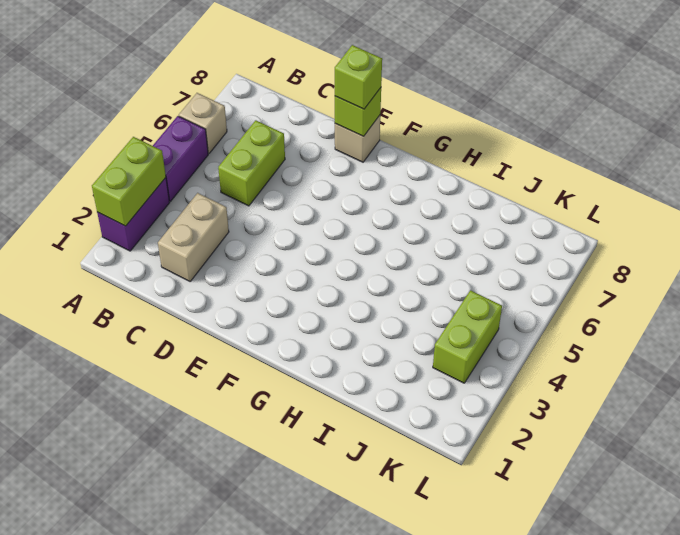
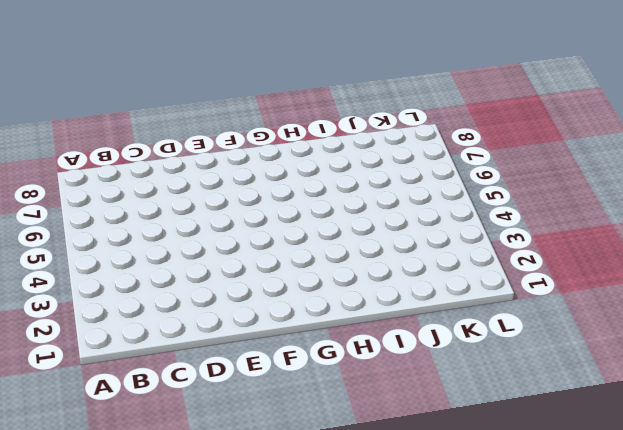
none -> purple brick A2:A3 level 1
none -> purple brick A4:A5 level 1

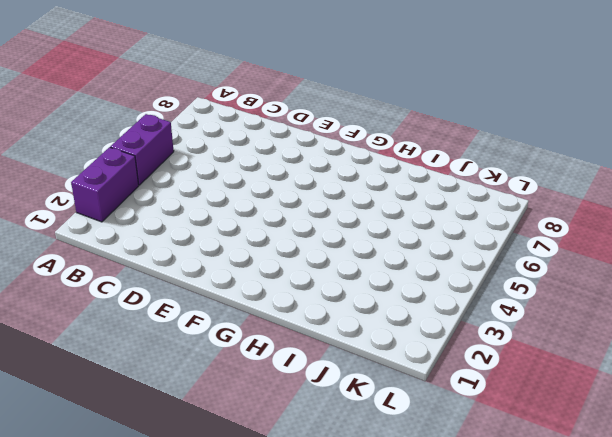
none -> tan brick A6 level 1
none -> tan brick C2:C3 level 1

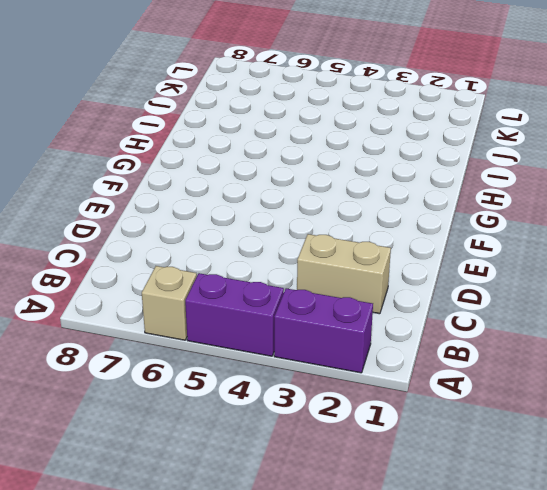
none -> lime brick C5:C6 level 1
none -> tan brick E8 level 1

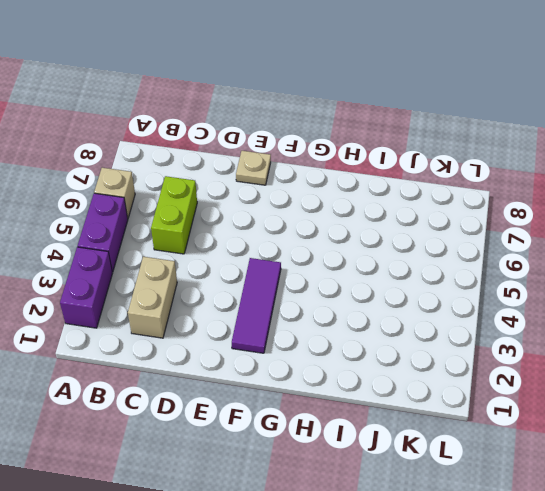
tan plate E8 level 1 -> tan brick E8 level 1
purple tile F2:F4 level 1 -> none
none -> lime brick K3:K4 level 1
none -> lime brick A2:A3 level 2

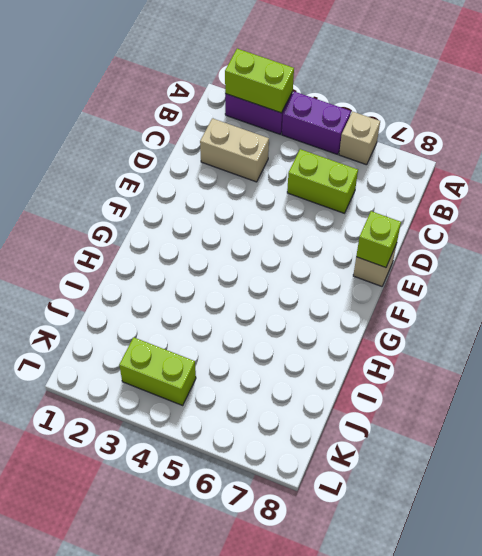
none -> lime brick E8 level 3

